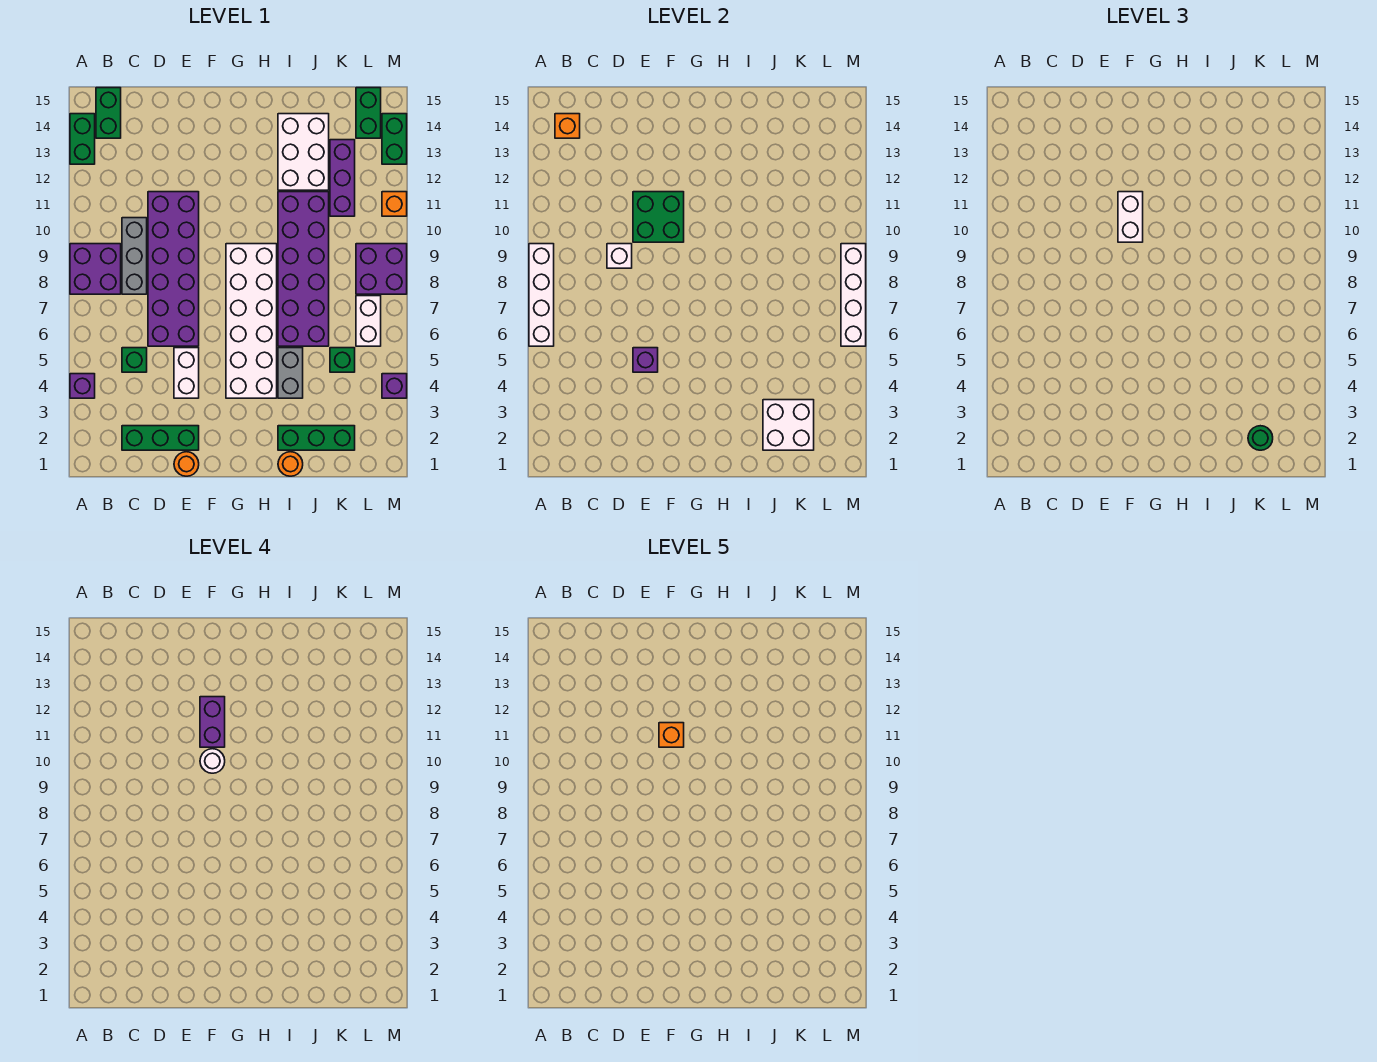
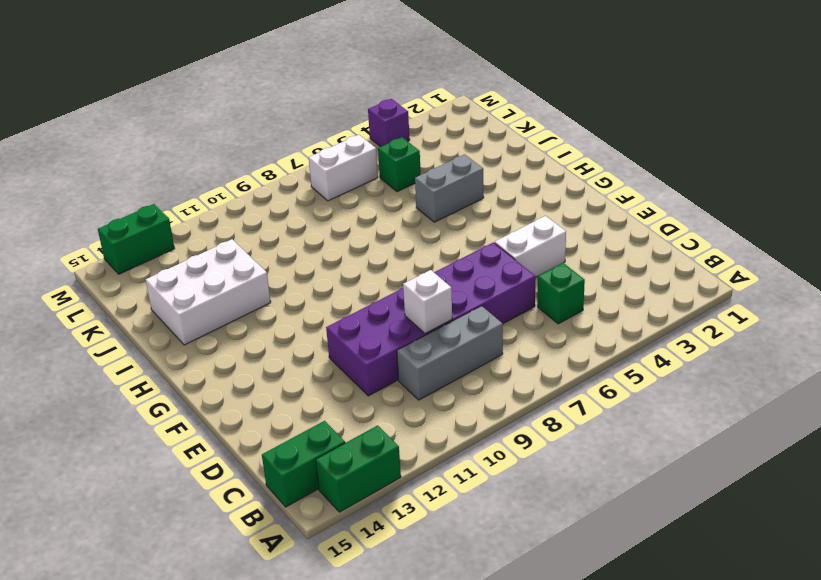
none -> purple brick A4 level 1
none -> purple brick A8:B9 level 1
none -> green brick C2:E2 level 1
none -> orange round brick E1 level 1

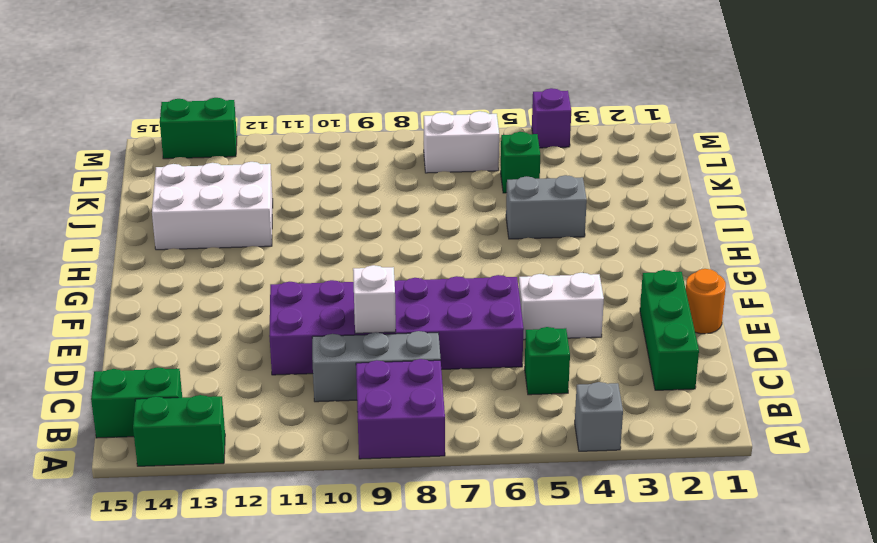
grey brick A4 level 1 -> purple brick A4 level 1
none -> white brick G4:H9 level 1
none -> orange round brick I1 level 1
none -> green brick I2:K2 level 1
none -> purple brick I6:J11 level 1

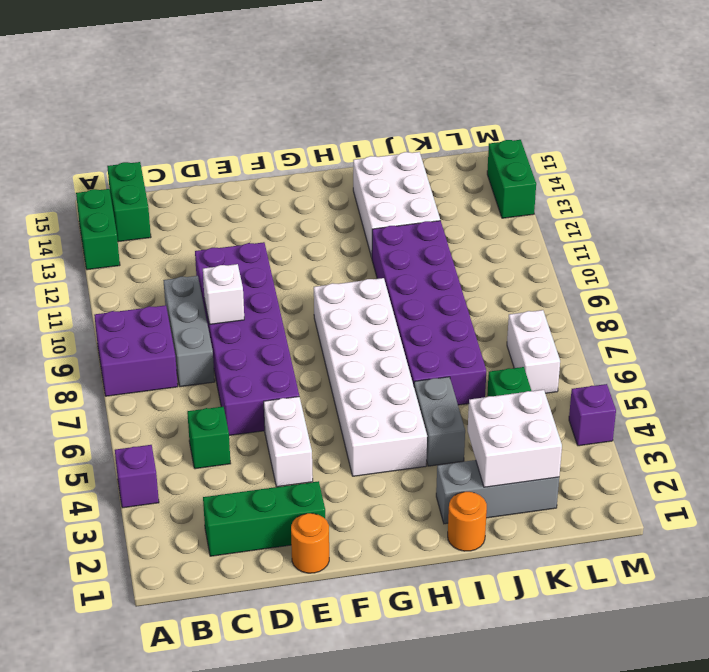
grey brick I2:K2 level 1 -> green brick I2:K2 level 1
none -> purple brick K11:K13 level 1
none -> purple brick L8:M9 level 1
none -> green brick L14:L15 level 1
none -> orange brick M11 level 1

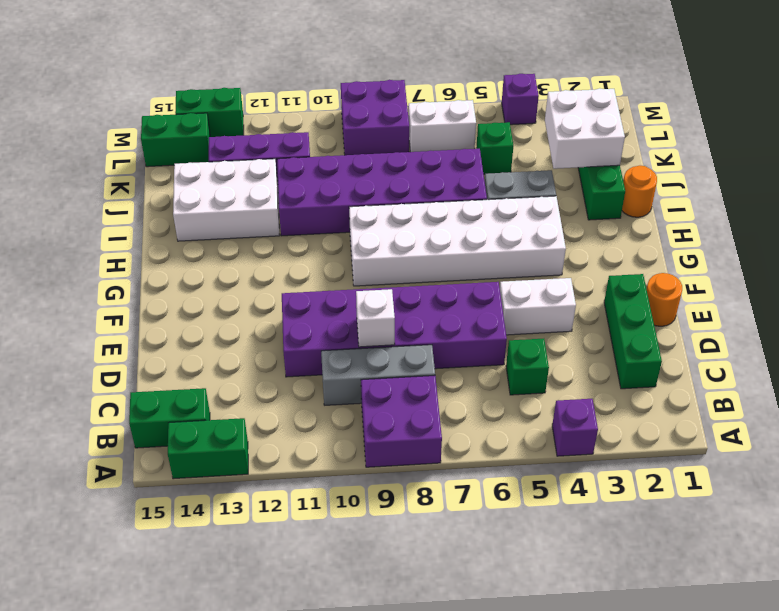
none -> orange brick M11 level 1
none -> white brick A6:A9 level 2
none -> orange brick B14 level 2
none -> purple brick E5 level 2

